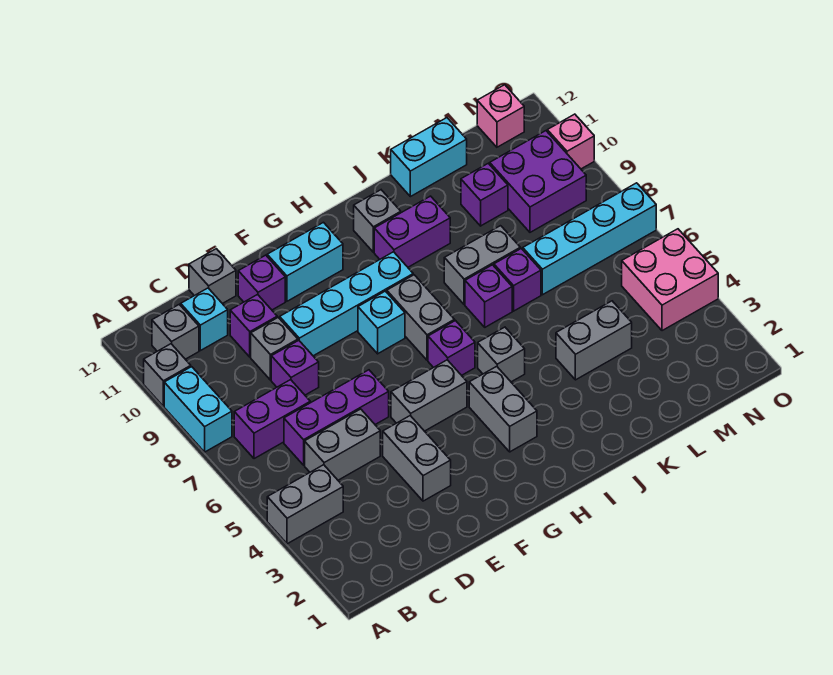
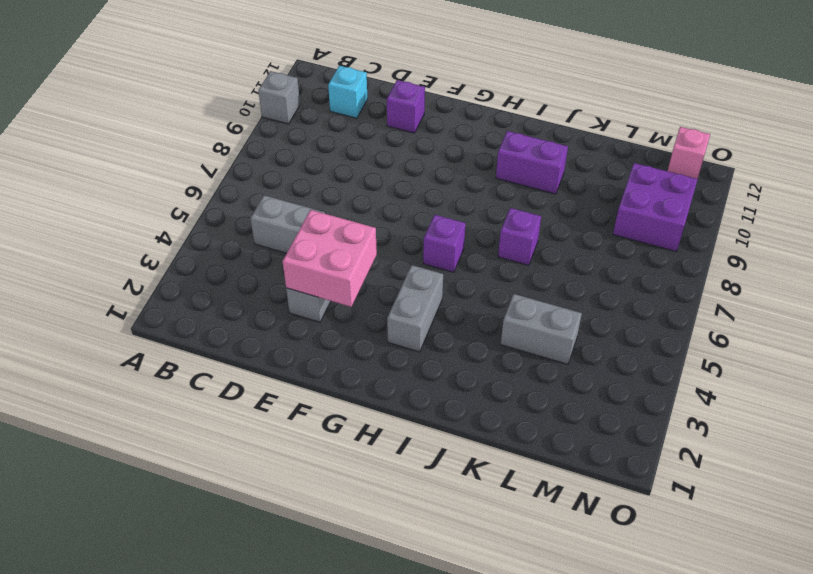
pink brick E3:F4 level 2 -> pink brick N4:O5 level 1
none -> grey brick A4:B4 level 1
none -> cyan brick A8:A9 level 1
none -> purple brick B7:C7 level 1
none -> grey brick B11 level 1

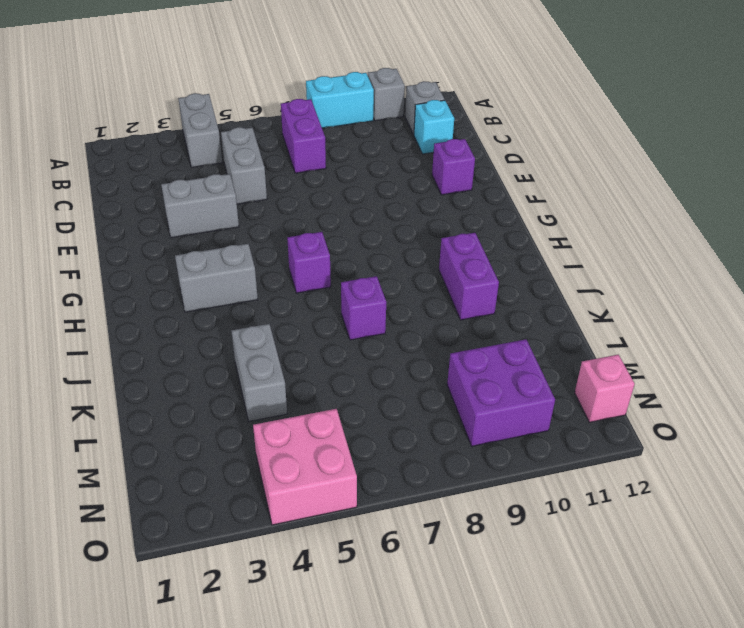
none -> purple brick C6:E6 level 1
none -> purple brick D8 level 1
none -> grey brick D9 level 1
none -> purple brick D10 level 1

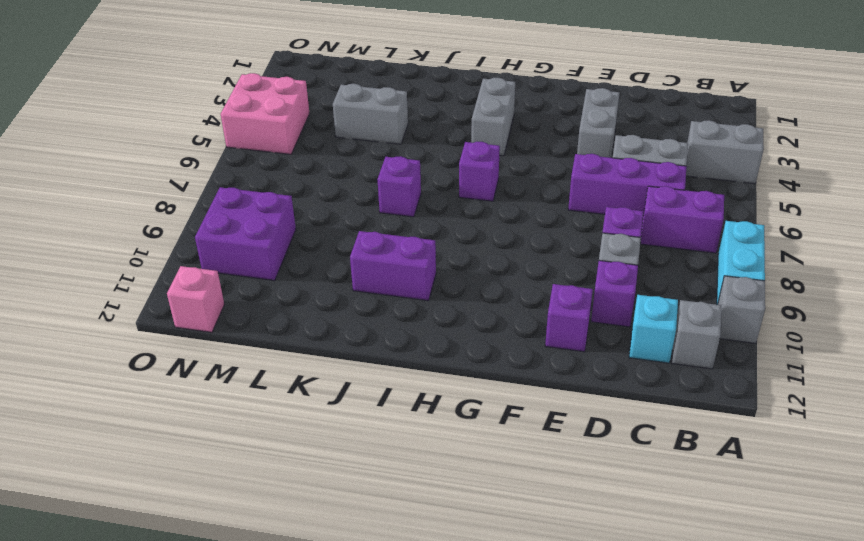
none -> grey brick D12 level 1
none -> cyan brick E9:H9 level 1
none -> grey brick F5:G5 level 1
none -> cyan brick F11:G11 level 1

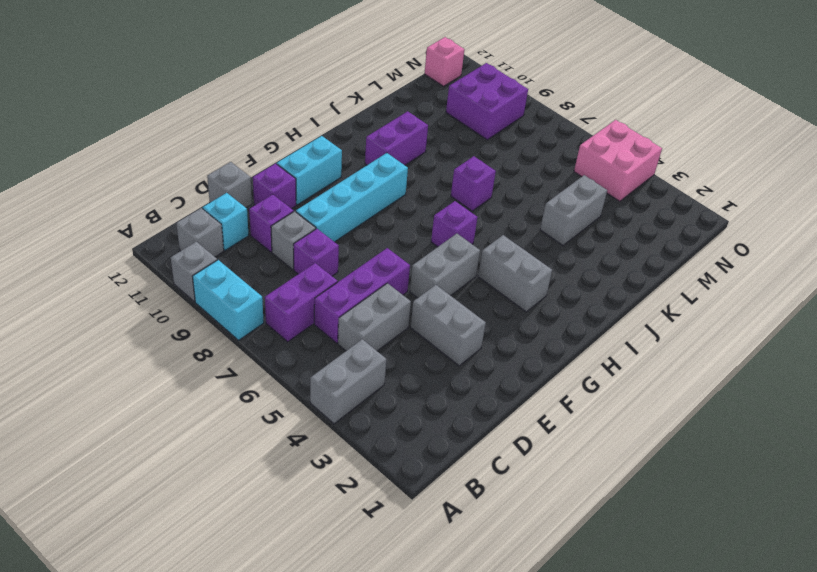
none -> cyan brick G8 level 1
none -> grey brick H7:H8 level 1
none -> grey brick I5 level 1
none -> grey brick I11 level 1

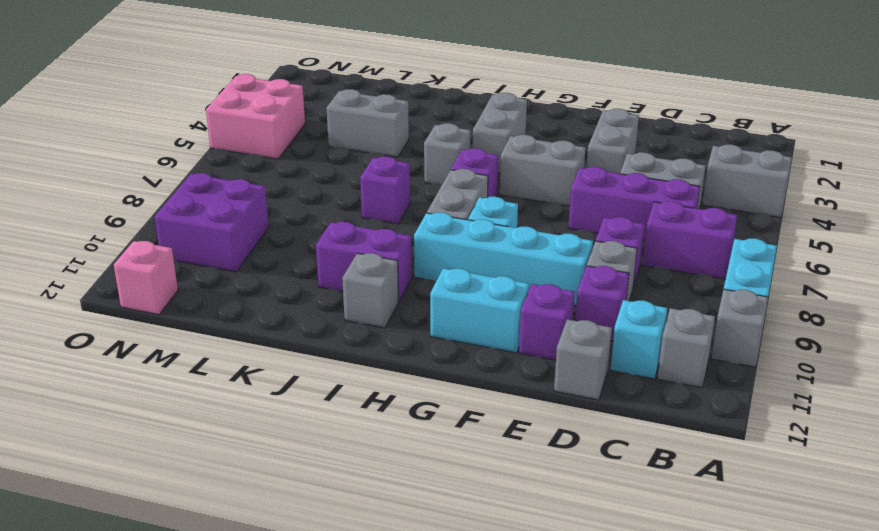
none -> grey brick J8:K8 level 1
none -> purple brick K7 level 1
none -> cyan brick K12:L12 level 1
none -> cyan brick L7:O7 level 1

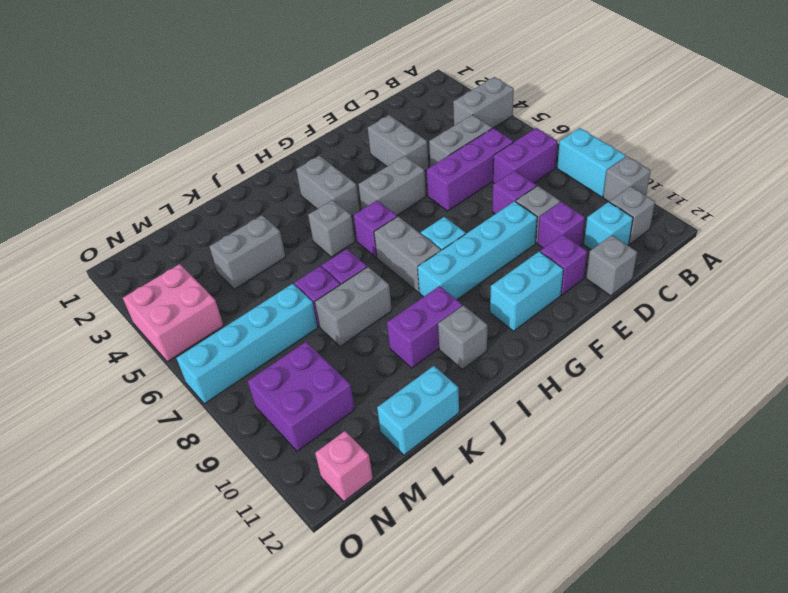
none -> purple brick L10 level 1
none -> pink brick O10 level 1

